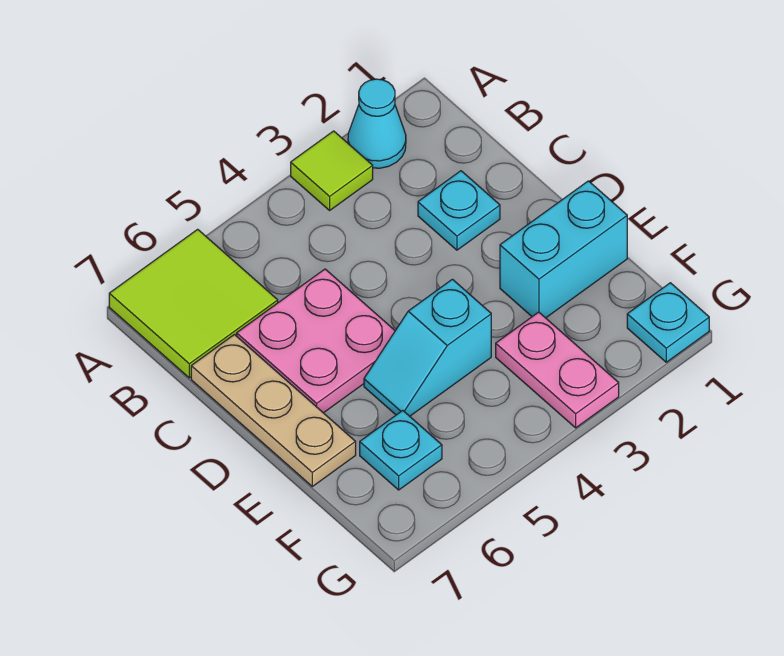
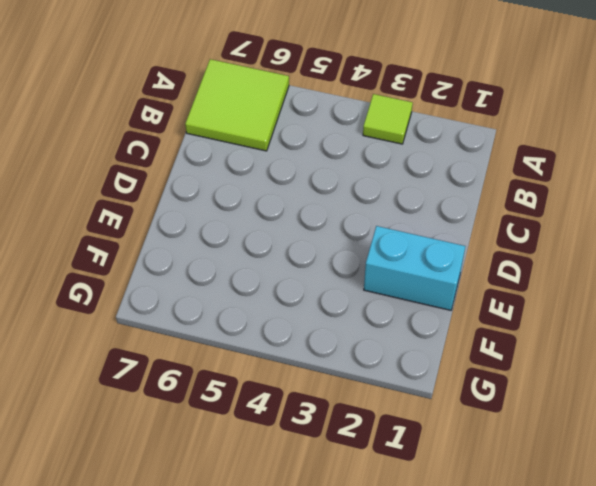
none -> cyan cone A2 level 1
none -> cyan plate C2 level 1

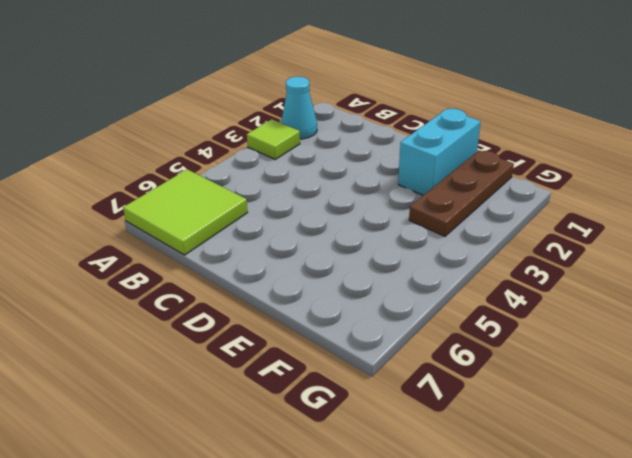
brown plate F1:F3 level 1 -> pink plate F3:G3 level 1
none -> cyan plate C2 level 1
none -> pink plate C5:D6 level 1

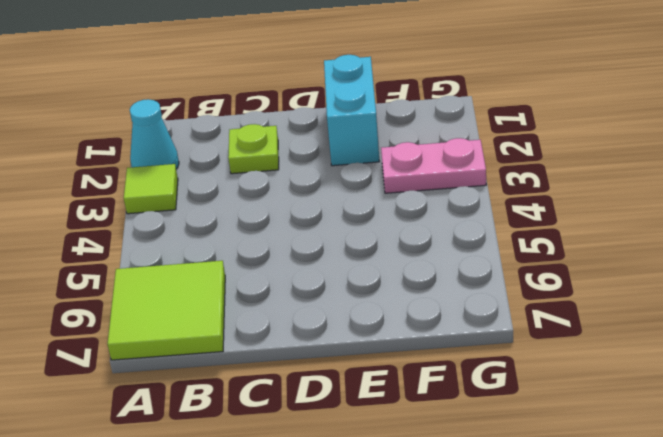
lime plate C2 level 1 -> cyan plate C2 level 1
none -> pink plate C5:D6 level 1
none -> tan plate C7:E7 level 1

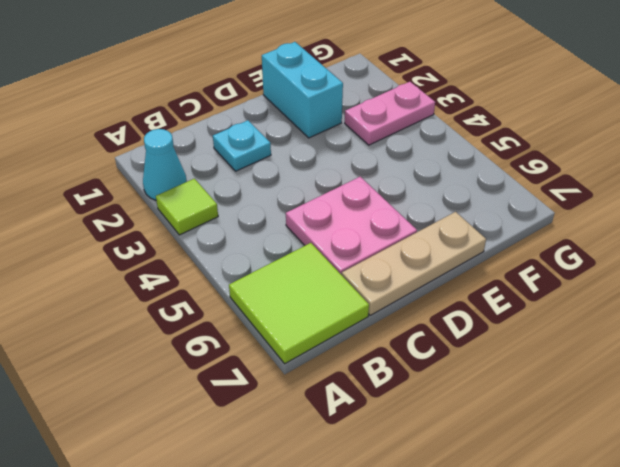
none -> cyan slope E4:E5 level 1 top 4
none -> cyan plate F6 level 1

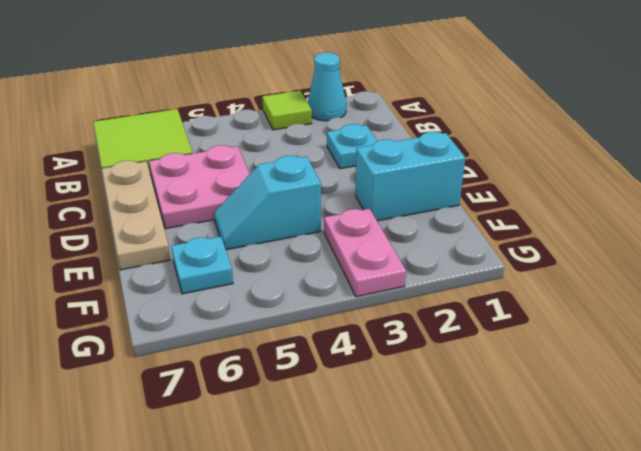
none -> cyan plate G1 level 1

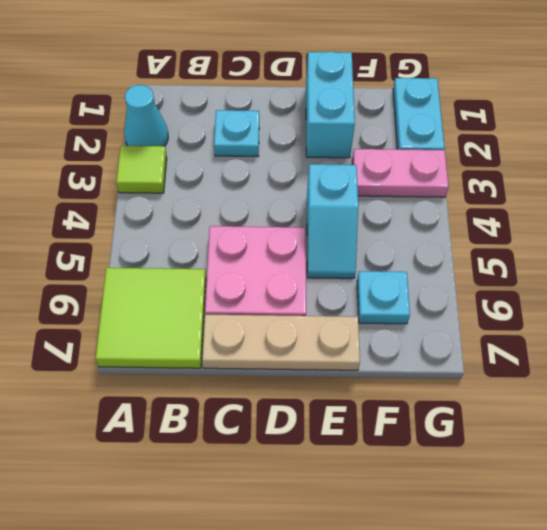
cyan plate G1:G2 level 1 -> cyan plate G1 level 1

